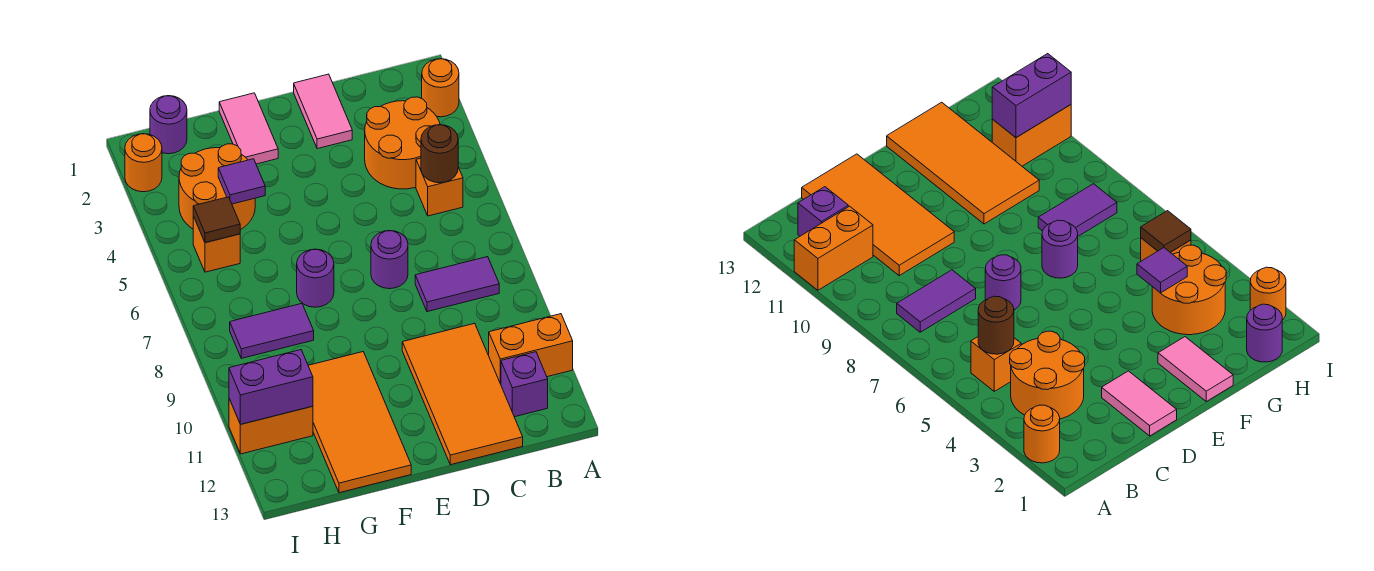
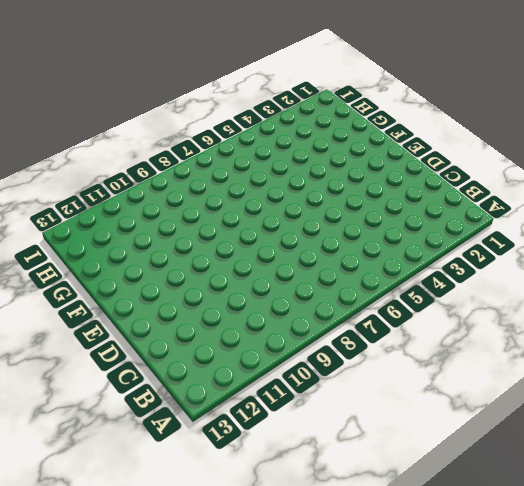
none -> orange round brick A2 level 1
none -> orange brick A11:B11 level 1
none -> orange round brick B3:C4 level 1

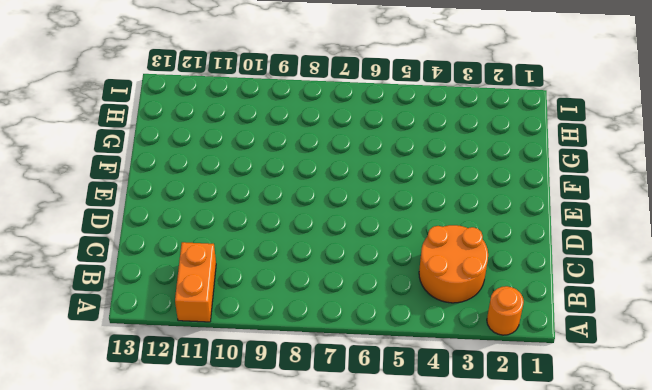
none -> orange brick B5 level 1
none -> purple tile B8:C8 level 1
none -> purple brick B12 level 1

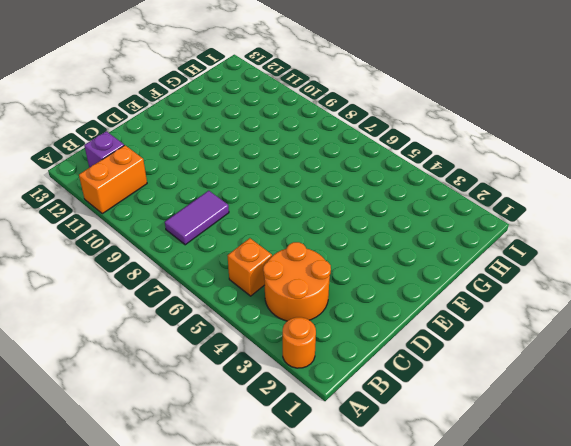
none -> orange tile C10:D13 level 1
none -> pink tile D1:D2 level 1
none -> purple round brick D7 level 1

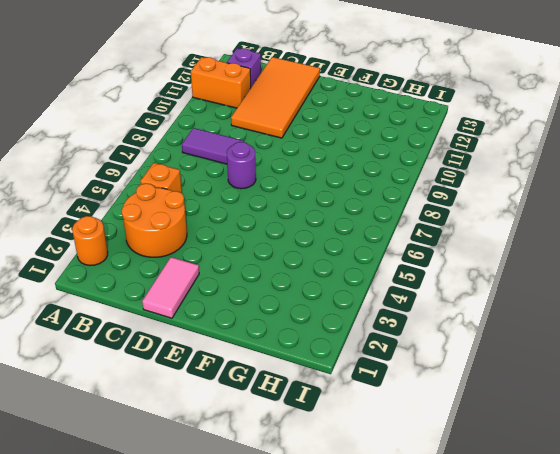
none -> pink tile F1:F2 level 1
none -> purple round brick F7 level 1
none -> orange tile F10:G13 level 1

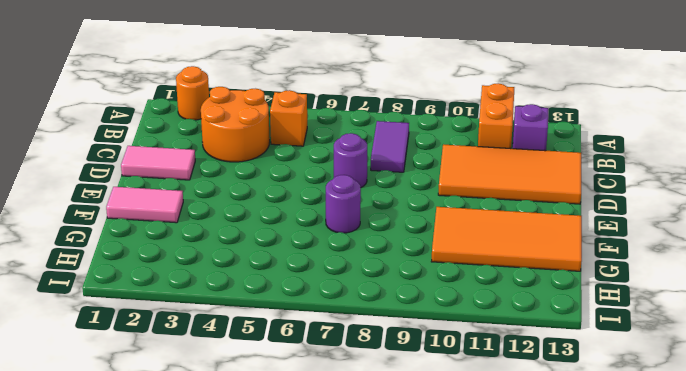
none -> orange round brick G3:H4 level 1
none -> purple tile G8:H8 level 1
none -> purple round brick H1 level 1

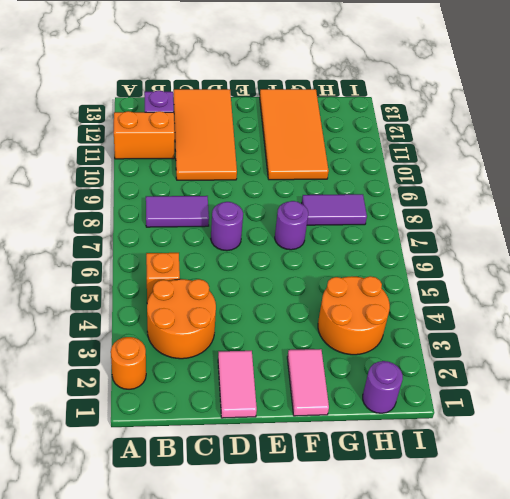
none -> orange brick H5 level 1
none -> orange brick H11:I11 level 1
none -> orange round brick I2 level 1

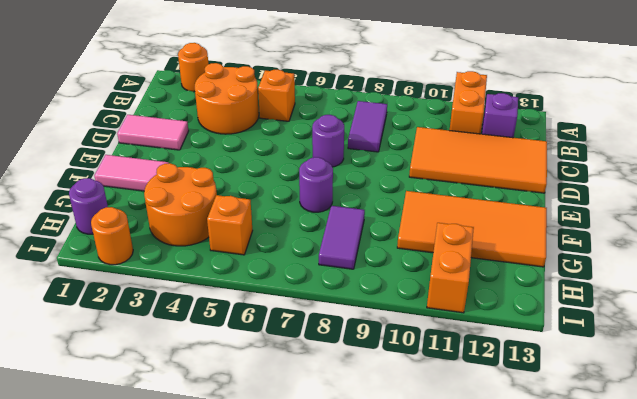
none -> brown round brick B5 level 2
none -> purple tile G4 level 2
none -> brown tile H5 level 2

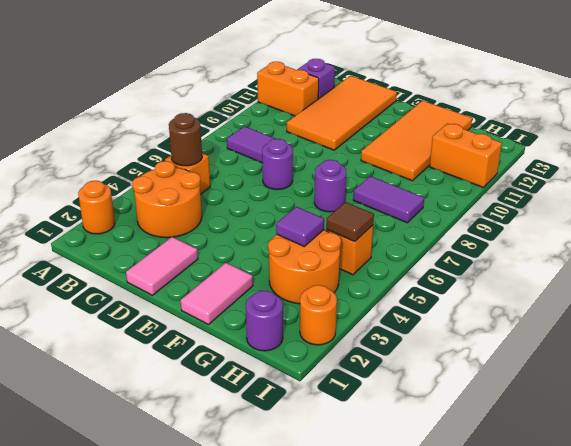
none -> purple brick H11:I11 level 2

